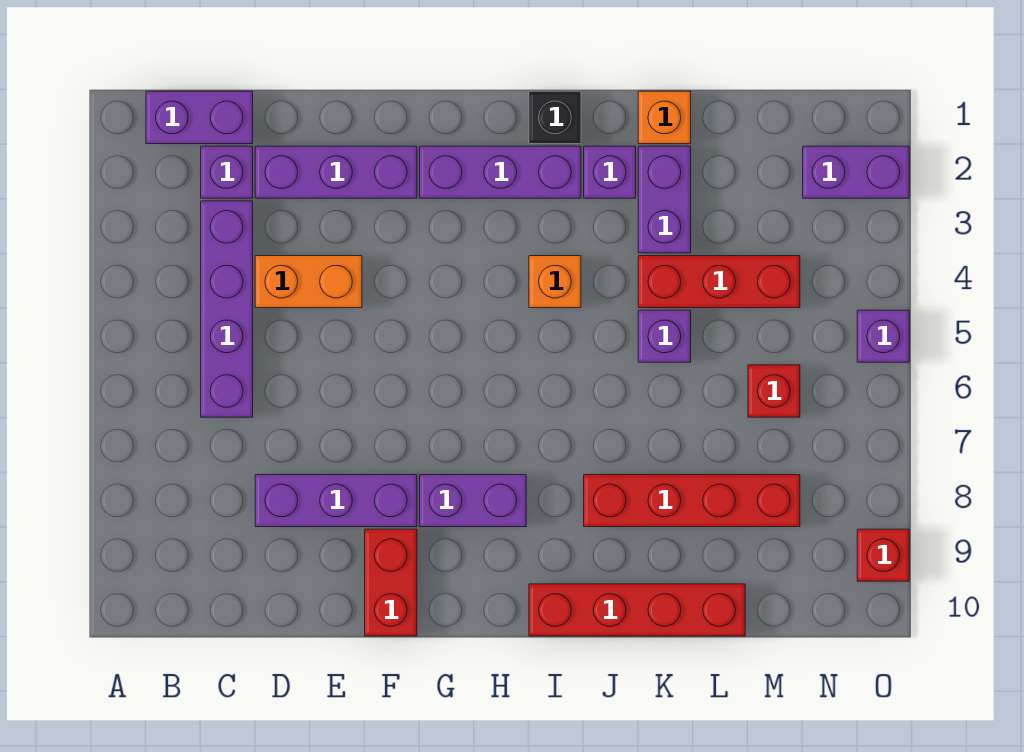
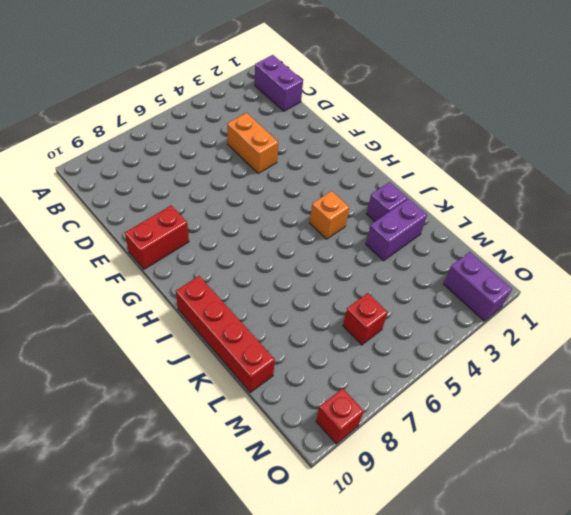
none -> purple brick C2 level 1
none -> purple brick C3:C6 level 1
none -> purple brick D2:F2 level 1

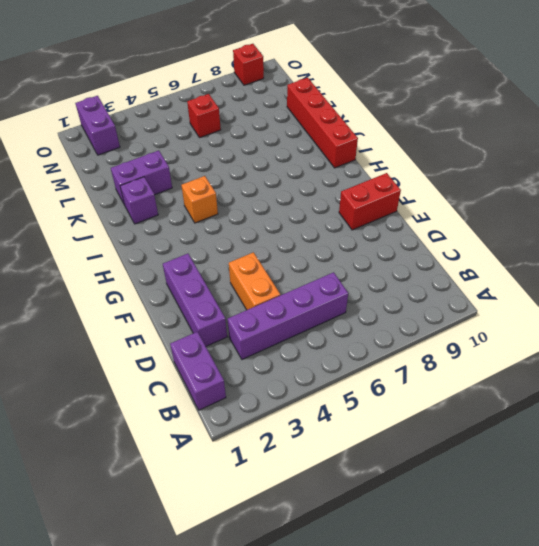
none -> purple brick C2 level 1
none -> purple brick D8:F8 level 1
none -> purple brick G2:I2 level 1

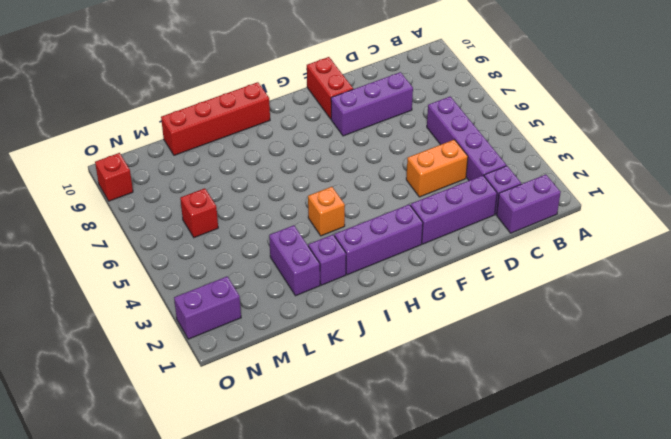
none -> purple brick G8:H8 level 1
none -> black brick I1 level 1
none -> red brick J8:M8 level 1

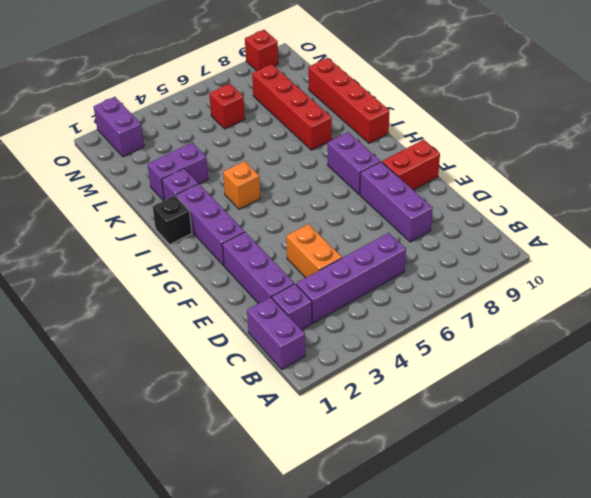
none -> orange brick K1 level 1
none -> red brick K4:M4 level 1
none -> purple brick K5 level 1

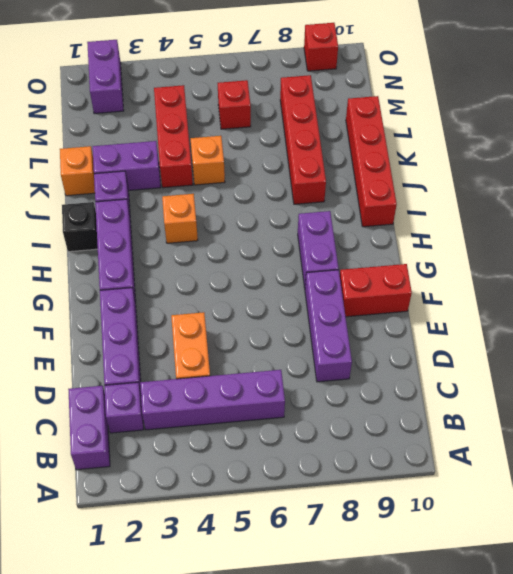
orange brick K5 level 1 -> purple brick K5 level 1
none -> purple brick O5 level 1

